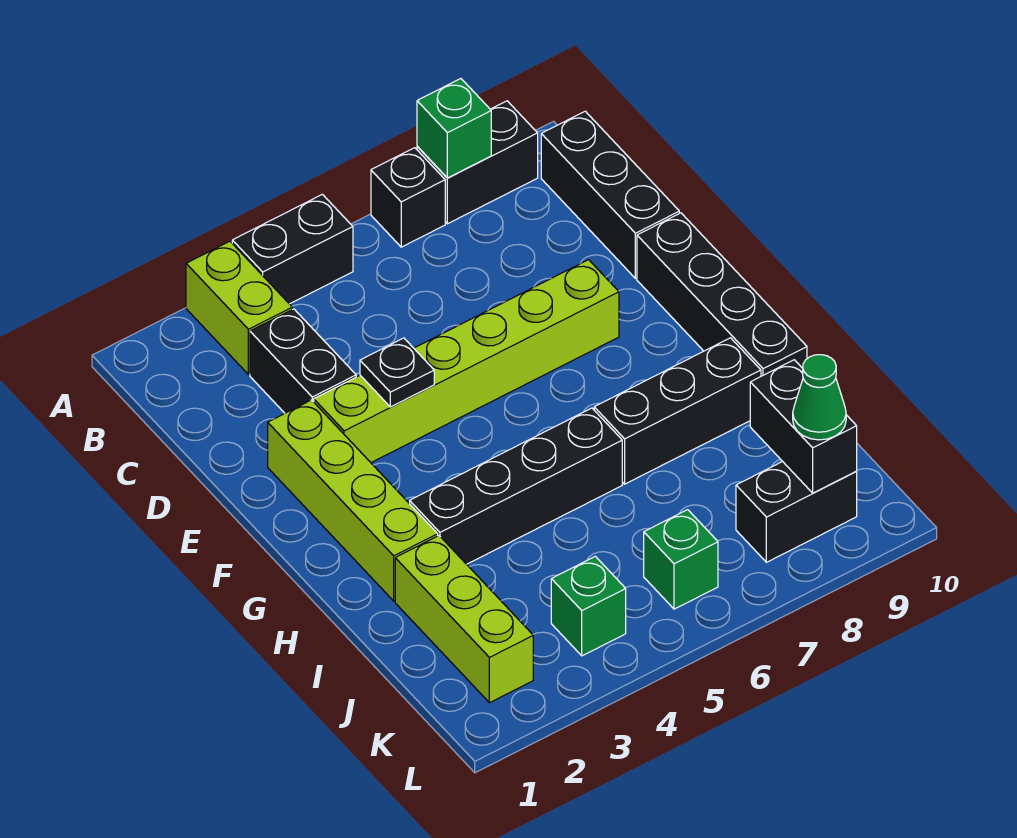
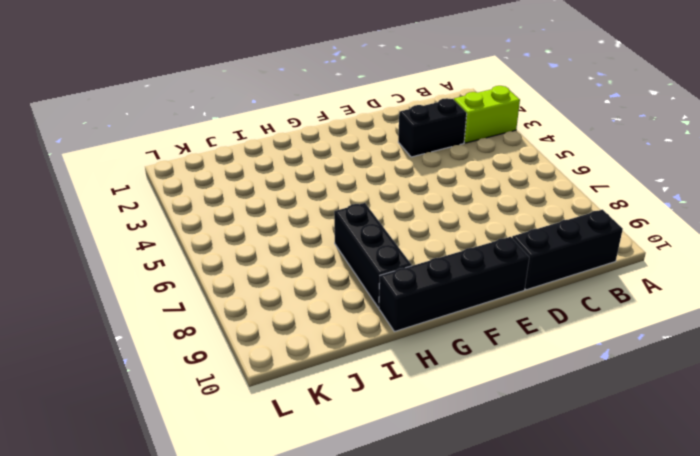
none -> black brick A4:A5 level 1
none -> black brick A7 level 1
none -> black brick A8:A9 level 1

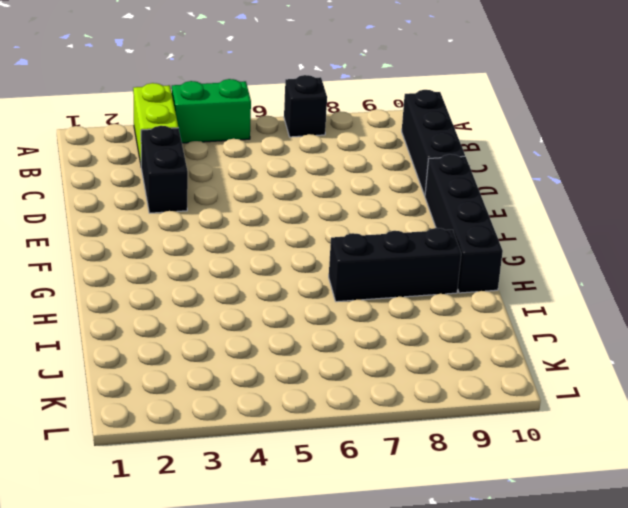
green brick A4:A5 level 1 -> black brick A4:A5 level 1
none -> black brick A8:A9 level 1
none -> lime brick E2:H2 level 1
none -> lime brick E3:E8 level 1

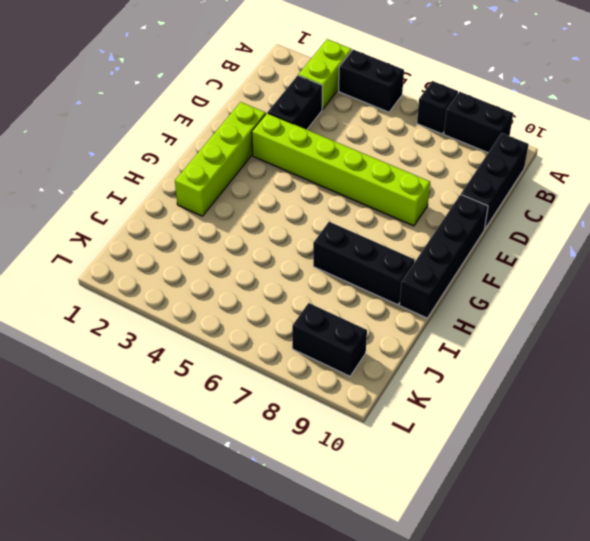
none -> black brick H3:H6 level 1
none -> lime brick I2:K2 level 1
none -> green brick K4 level 1

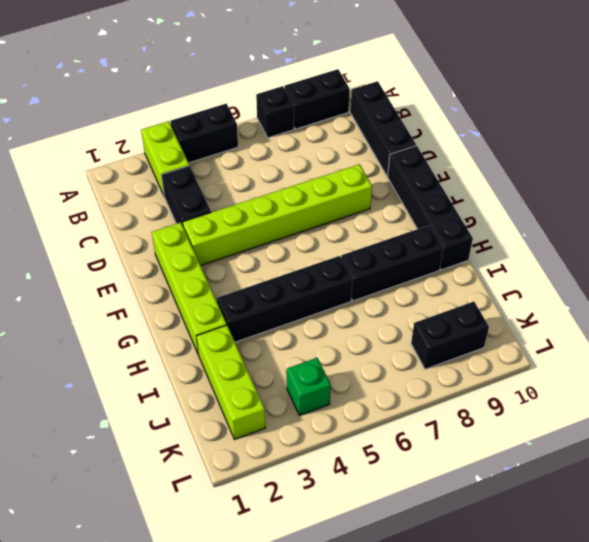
none -> green brick K6 level 1
none -> green brick A8 level 2
none -> black plate E4 level 2

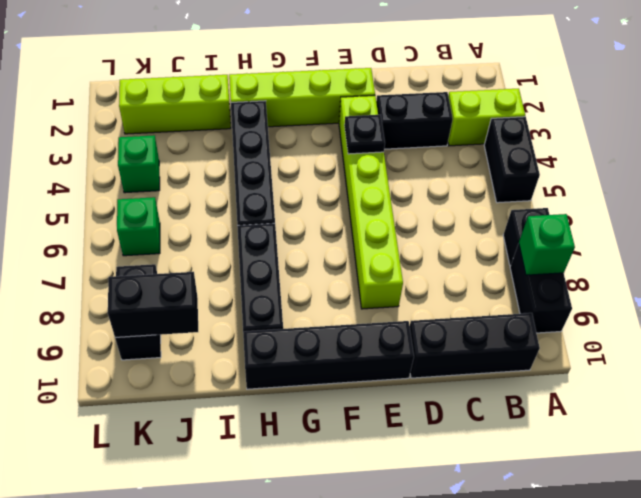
none -> green cone K9 level 3

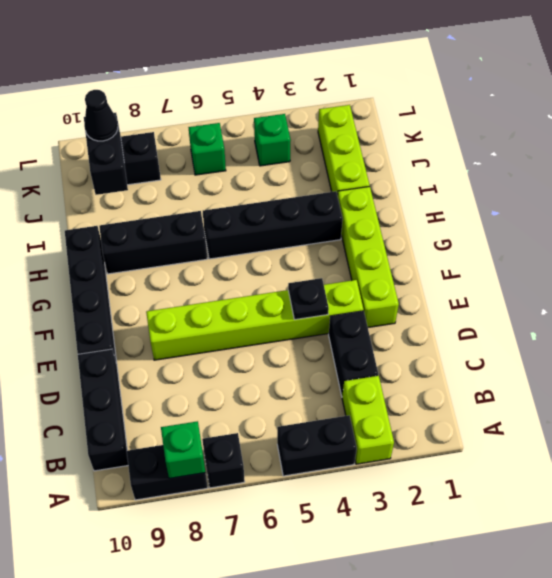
black cone K9 level 3 -> green cone K9 level 3

